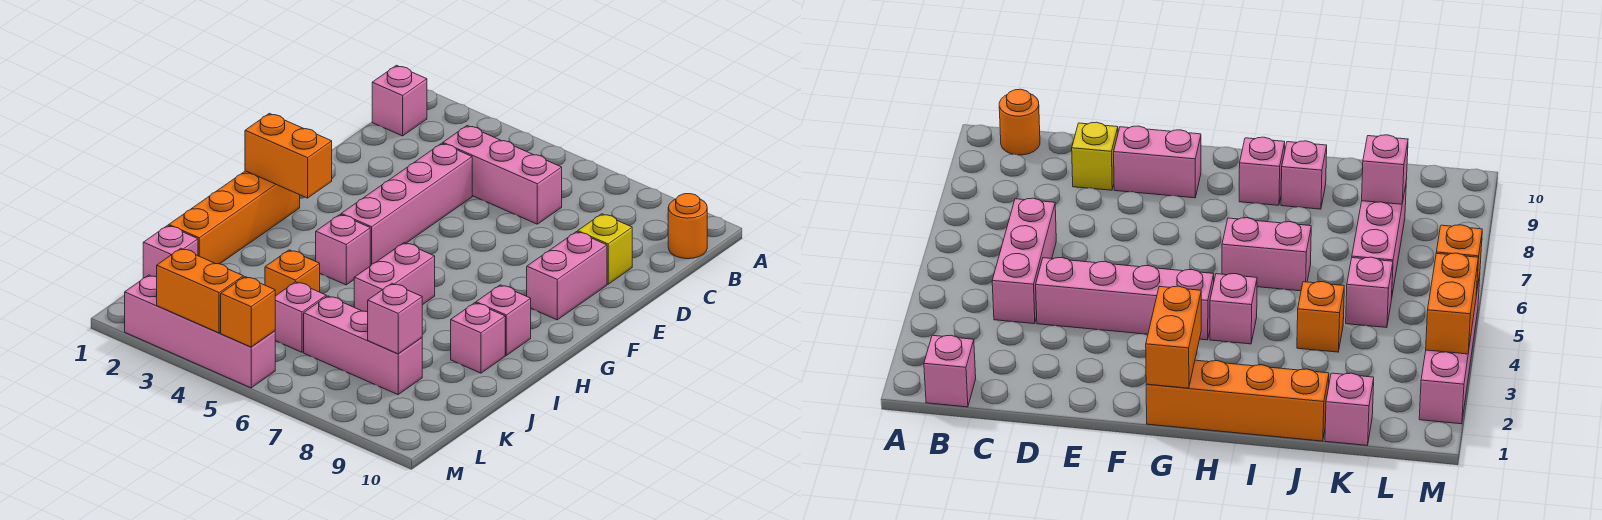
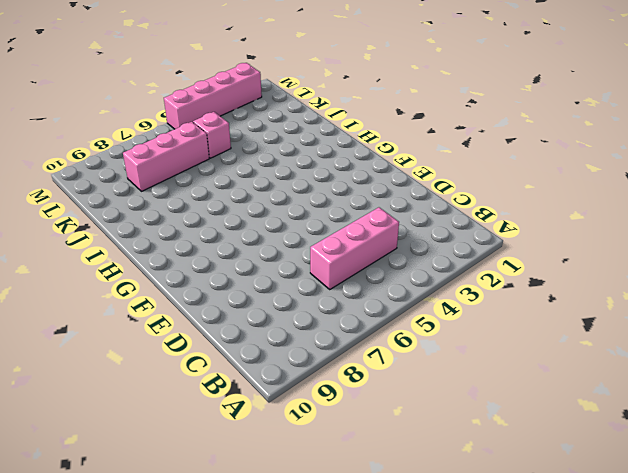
none -> pink brick B1 level 1
none -> orange round brick B10 level 1
none -> pink brick D4:G4 level 1

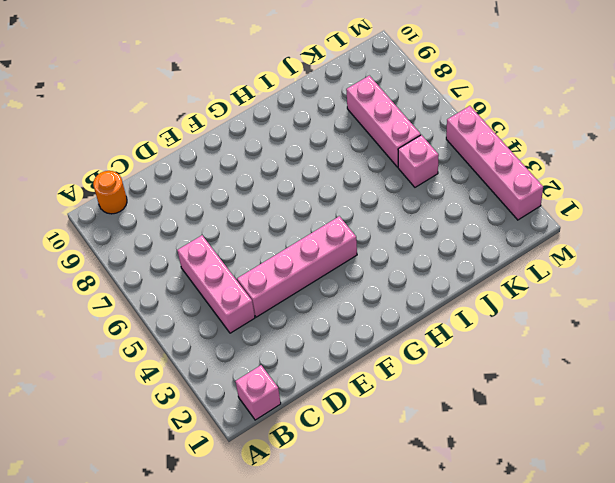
none -> yellow brick D9 level 1
none -> pink brick E9:F9 level 1
none -> orange brick G1:J1 level 1

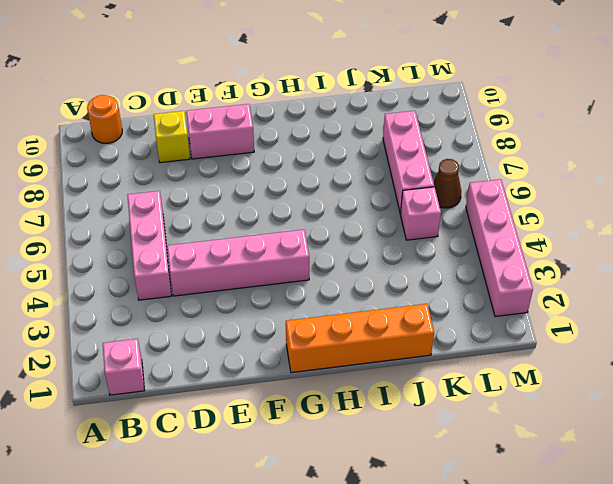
brown cone L6 level 1 -> none
none -> pink brick H4 level 1
none -> pink brick H6:I6 level 1
none -> pink brick H9 level 1

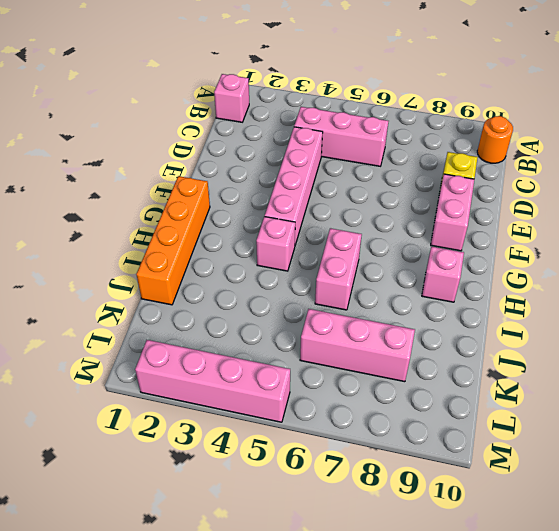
none -> pink brick I9 level 1
none -> orange brick J4 level 1
none -> pink brick K1 level 1

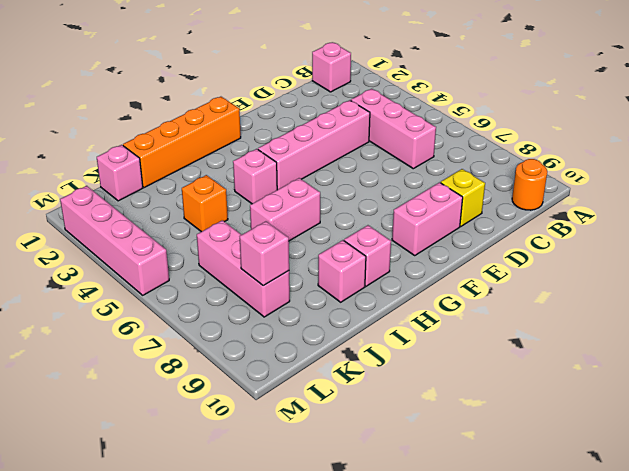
none -> pink brick K5 level 1
none -> orange brick G1:G2 level 2
none -> orange brick M3:M4 level 2

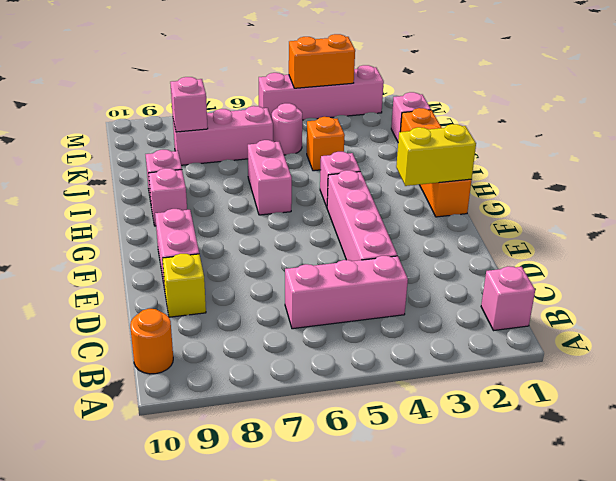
yellow brick G1:G2 level 2 -> orange brick G1:G2 level 2
pink round brick K5 level 1 -> pink brick K5 level 1
none -> orange brick M5 level 2

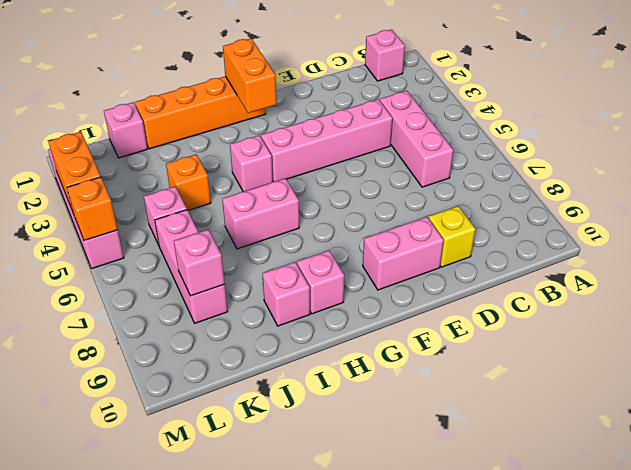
none -> orange round brick B10 level 1

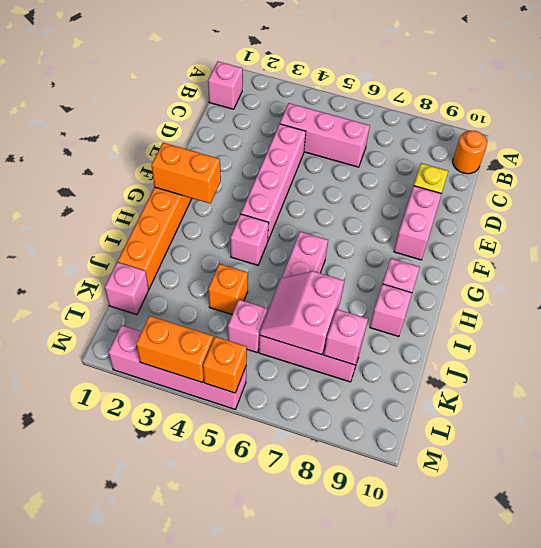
pink slope J6:K7 level 2 top 7 -> none

